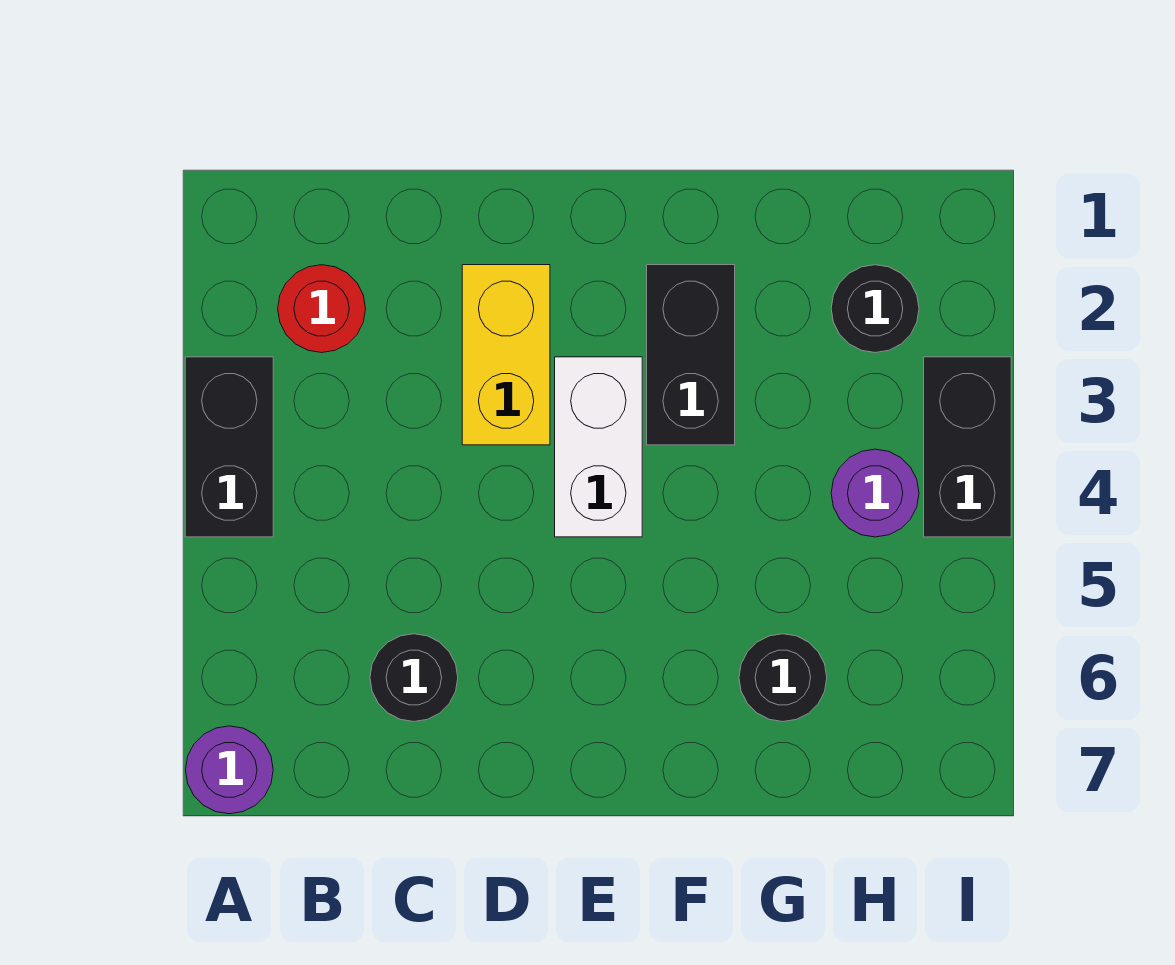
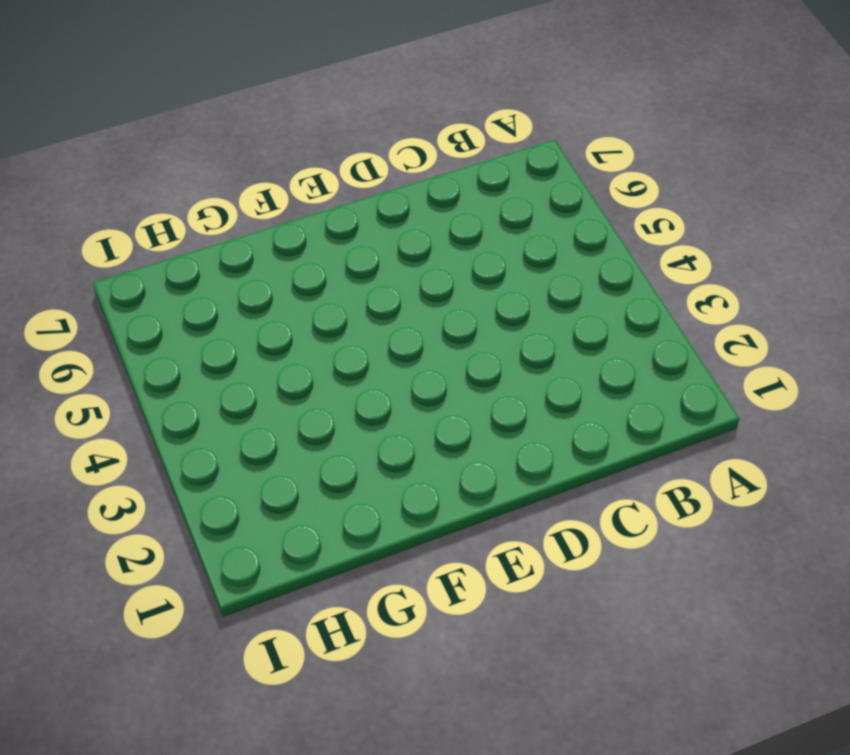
none -> black brick A3:A4 level 1
none -> purple round brick A7 level 1

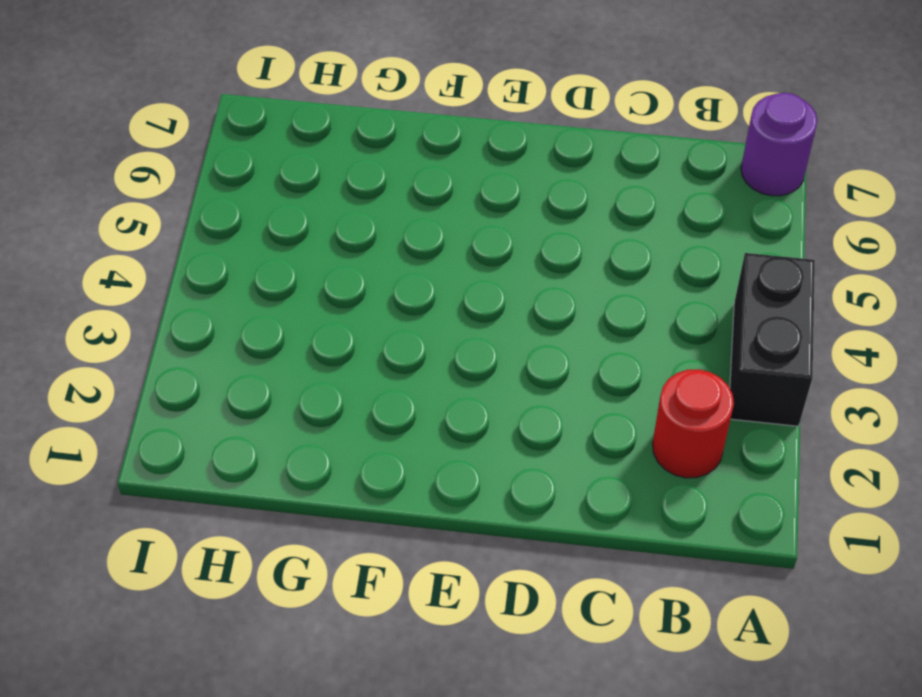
none -> black round brick C6 level 1
none -> yellow brick D2:D3 level 1

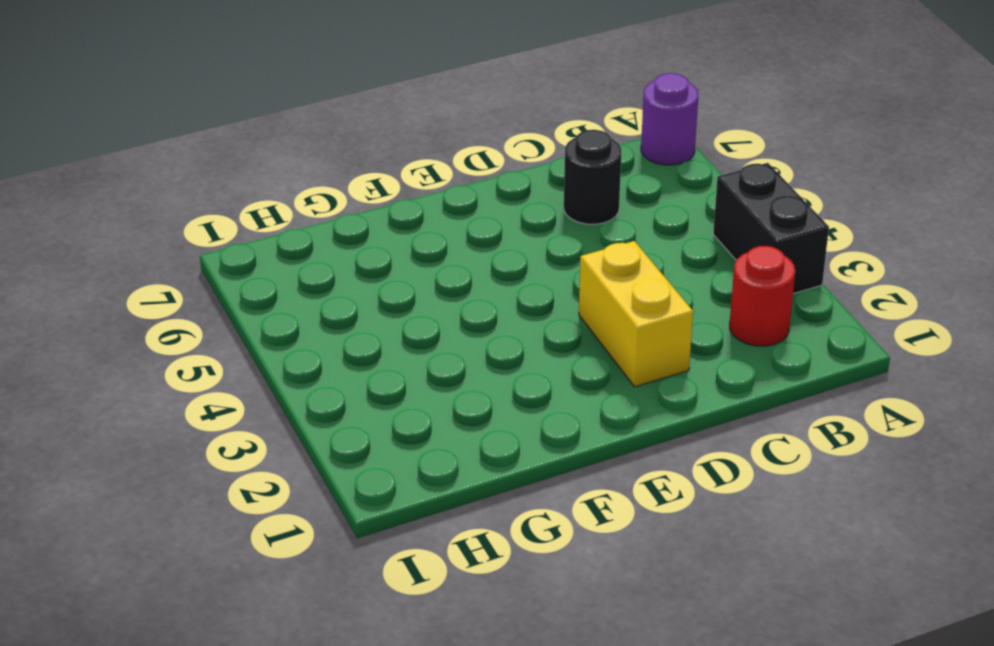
none -> white brick E3:E4 level 1
none -> black brick F2:F3 level 1

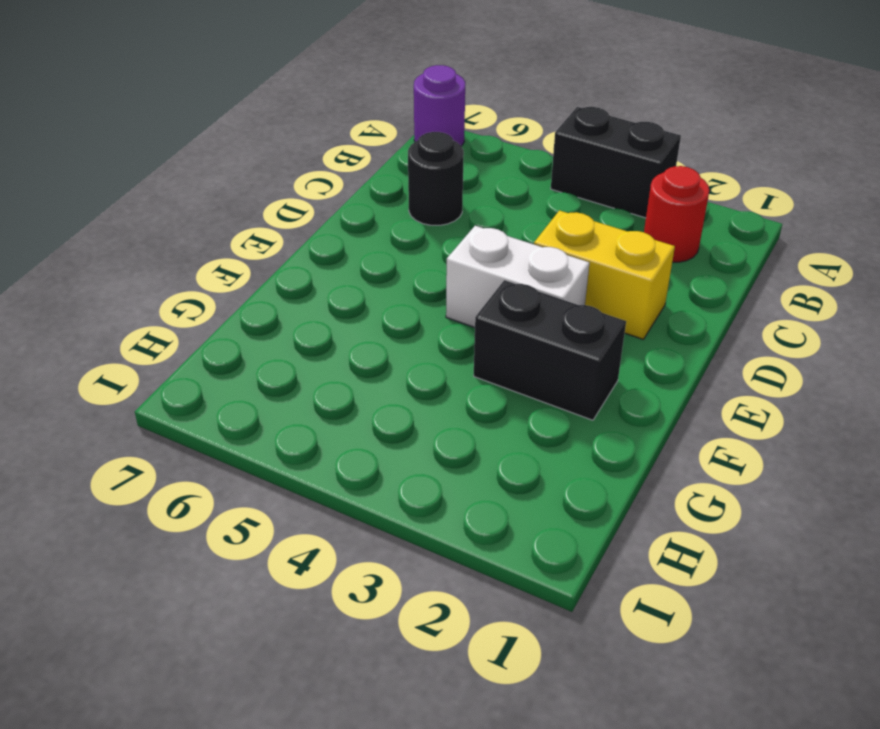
none -> black round brick G6 level 1
none -> black round brick H2 level 1

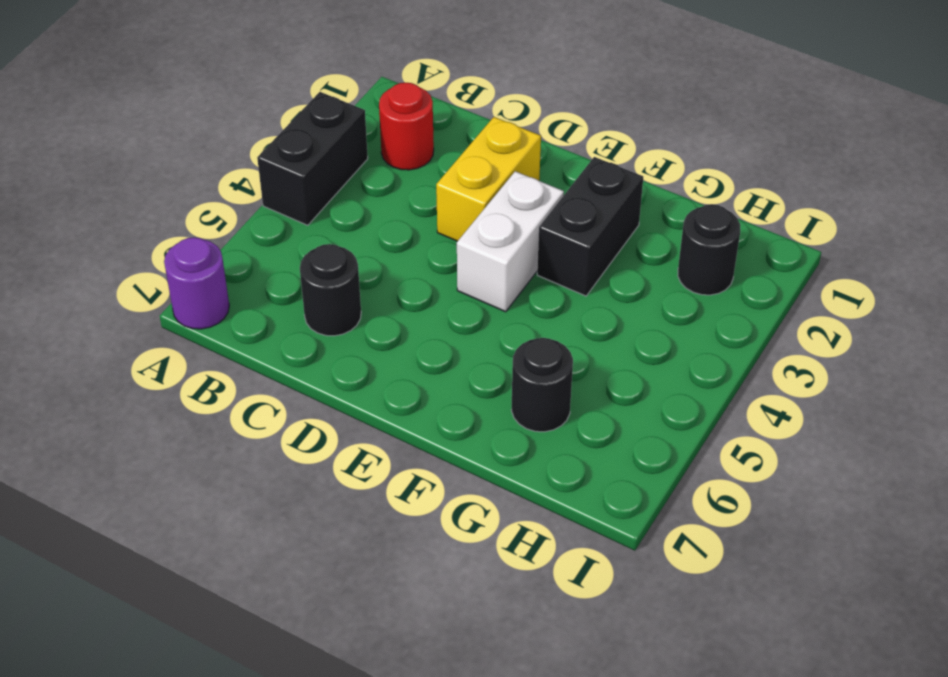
none -> purple round brick H4 level 1
none -> black brick I3:I4 level 1

